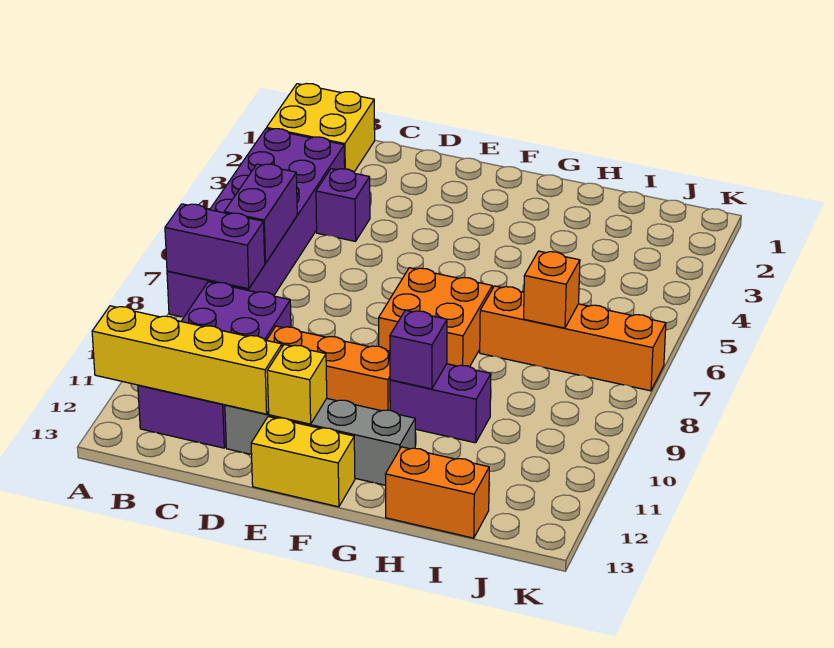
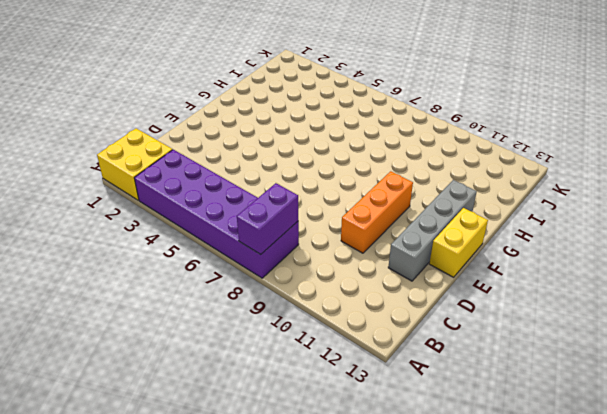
none -> purple brick B9:C12 level 1
none -> purple brick C4 level 1
none -> orange brick F7:G8 level 1

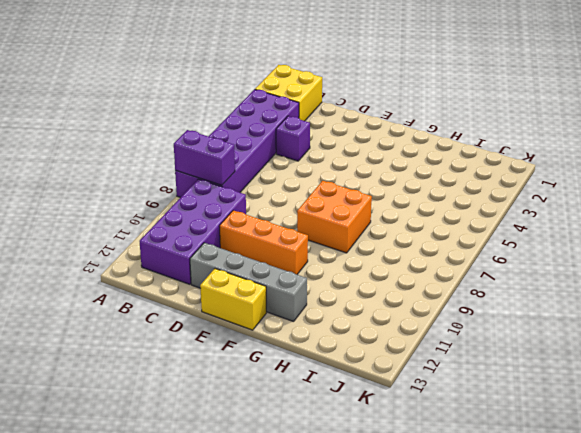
none -> purple brick G10:H10 level 1
none -> orange brick H7:K7 level 1
none -> orange brick H13:I13 level 1

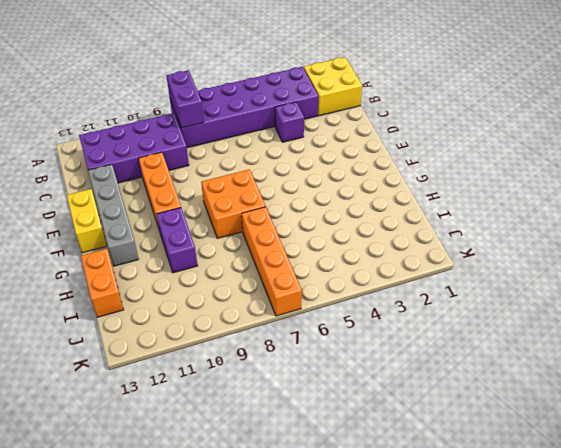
none -> yellow brick A12:D12 level 2
none -> purple brick B6:B7 level 2
none -> yellow brick E12 level 2

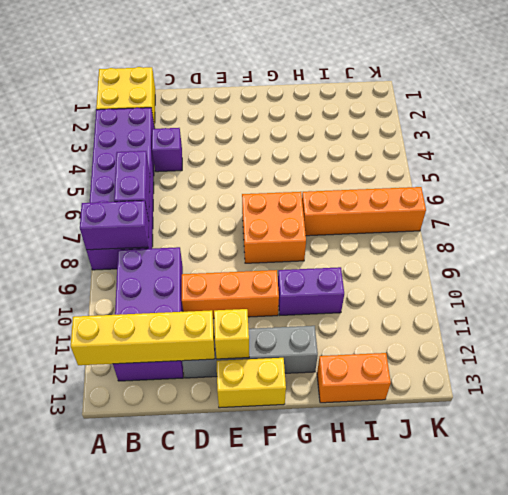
none -> purple brick G10 level 2
none -> orange brick I7 level 2

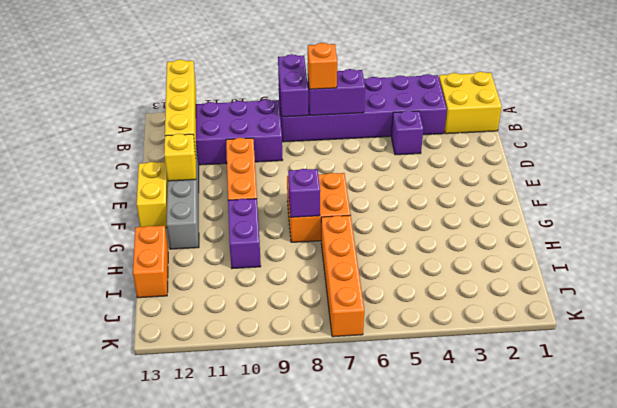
orange brick B7 level 3 -> orange brick I7 level 2
purple brick G8 level 2 -> purple brick G10 level 2

